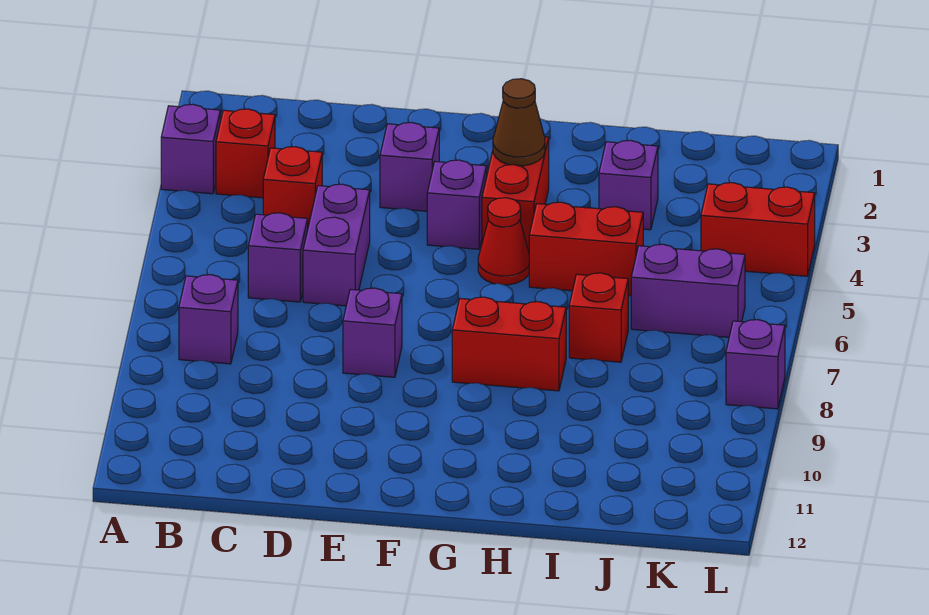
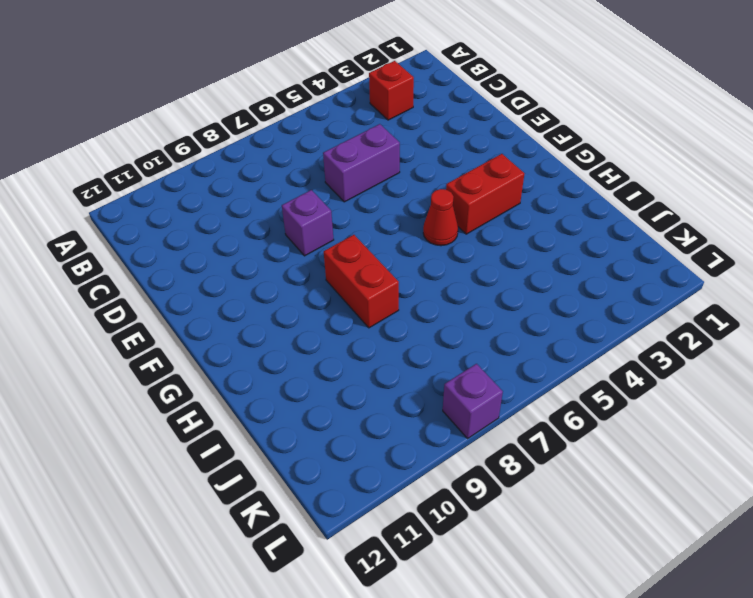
none -> purple brick A3 level 1
none -> purple brick B8 level 1
none -> red brick C4 level 1

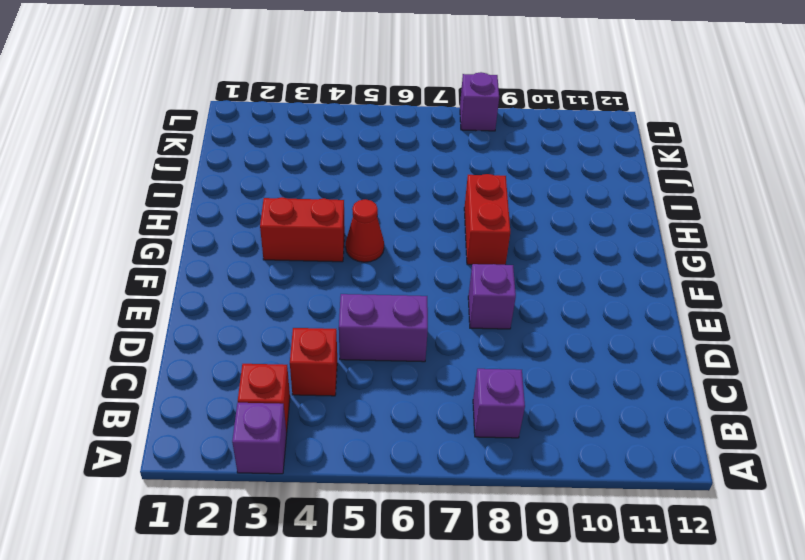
none -> purple brick C6 level 1
none -> purple brick E3 level 1
none -> purple brick F4 level 1

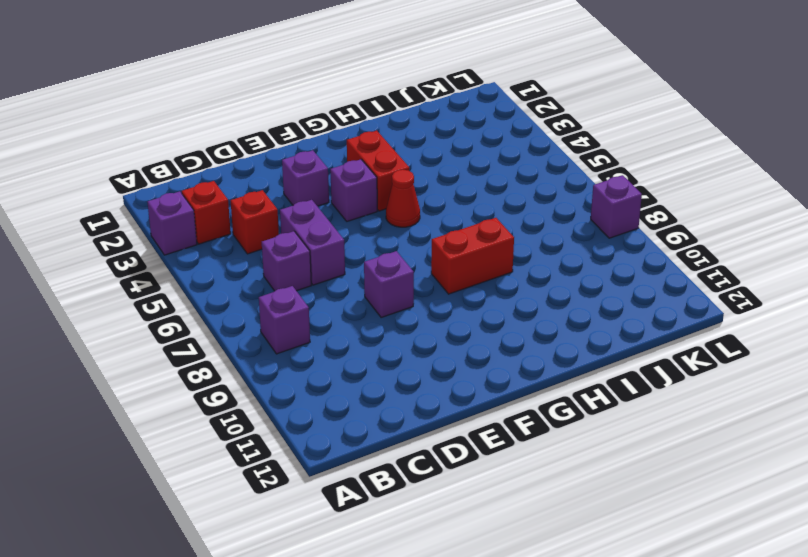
none -> red brick H5:I5 level 1
none -> purple brick I3 level 1
none -> red brick I7 level 1

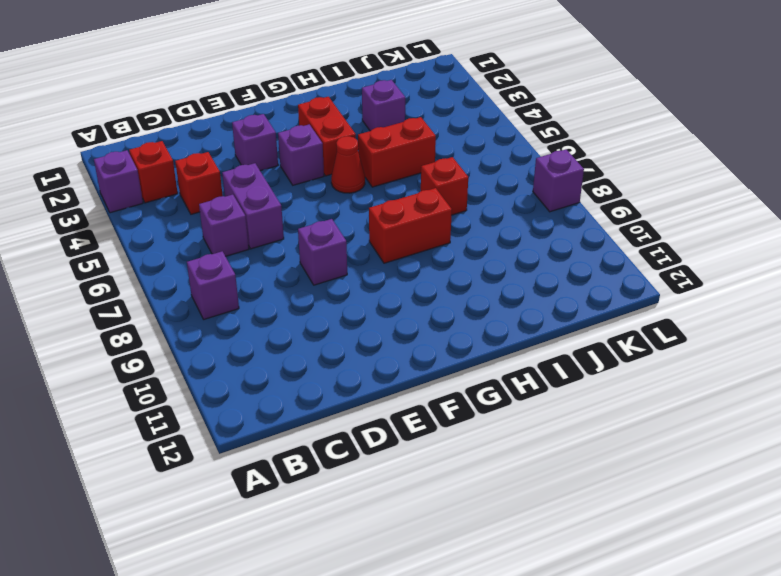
none -> purple brick J6:K6 level 1
none -> red brick K4:L4 level 1
none -> brown cone G3 level 2

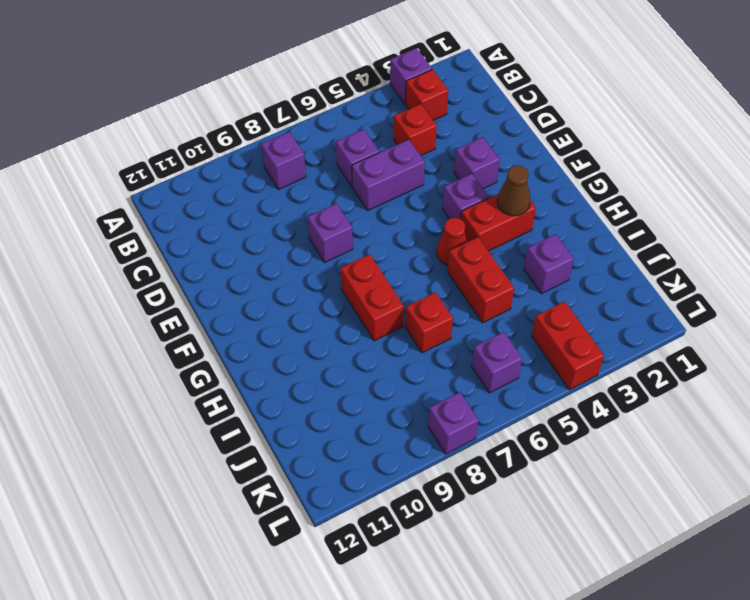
purple brick K6 level 1 -> purple brick J6:K6 level 1

